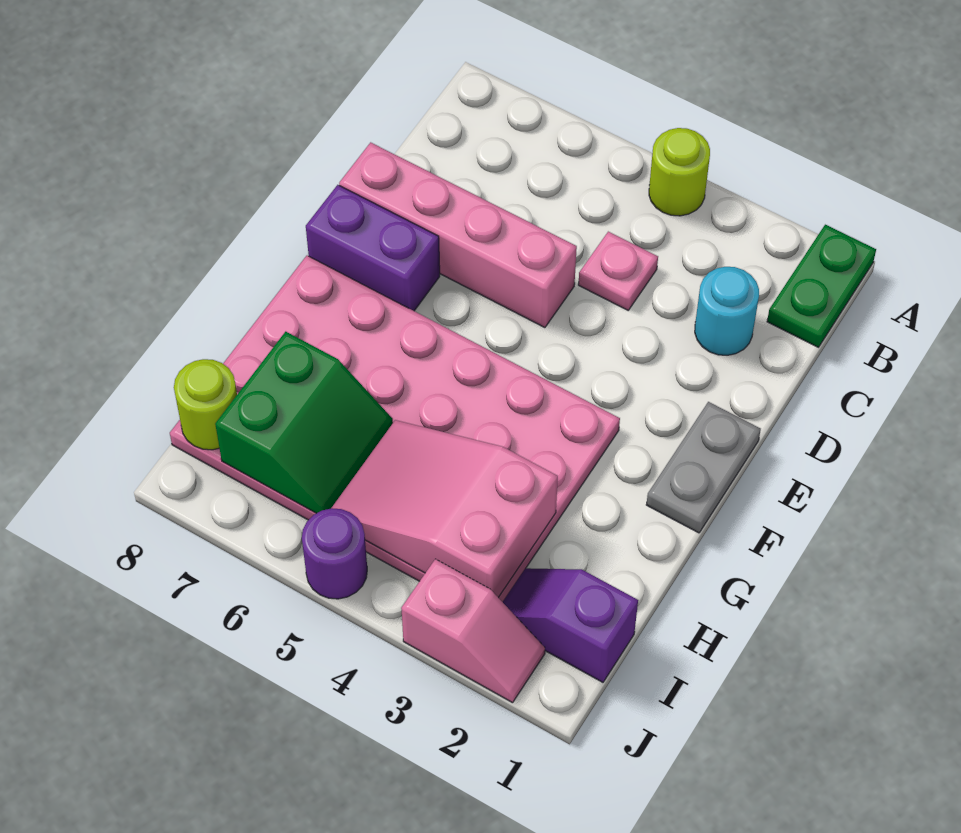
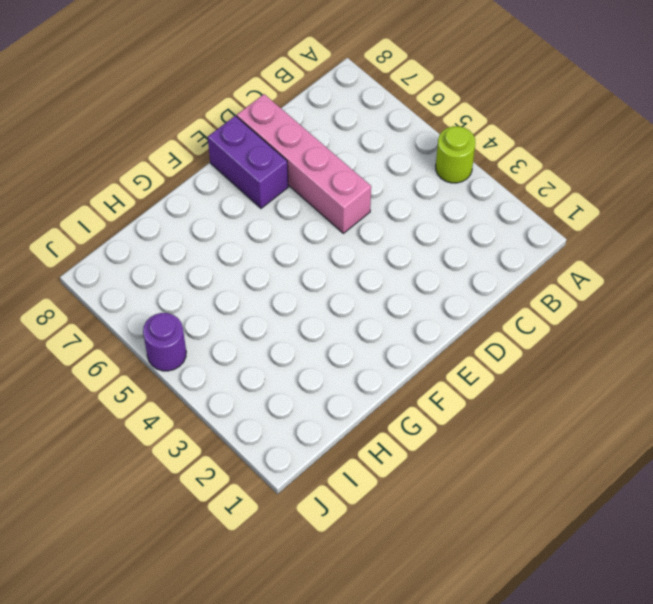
none -> green plate A1:B1 level 1
none -> cyan round brick C2 level 1
none -> pink plate C4 level 1

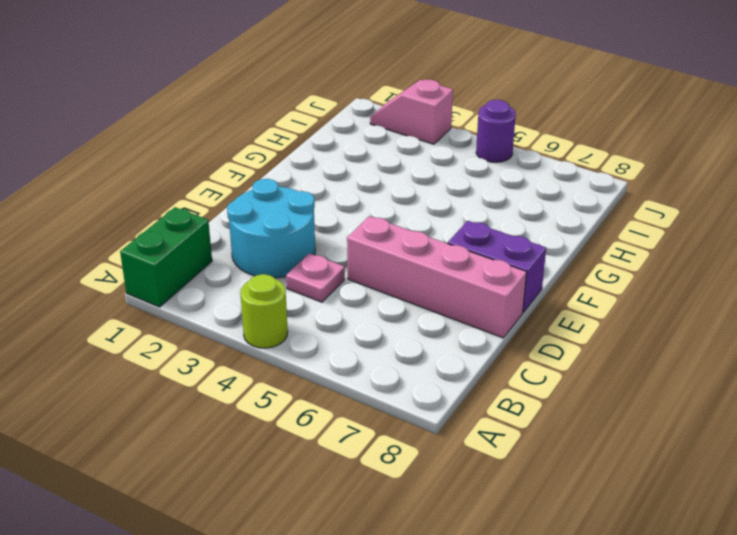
green brick A1:B1 level 1 -> green plate A1:B1 level 1
cyan round brick C2:D3 level 1 -> cyan round brick C2 level 1
none -> grey plate E1:F1 level 1
none -> pink plate F3:I8 level 1
none -> purple slope I1:I2 level 1 top 1

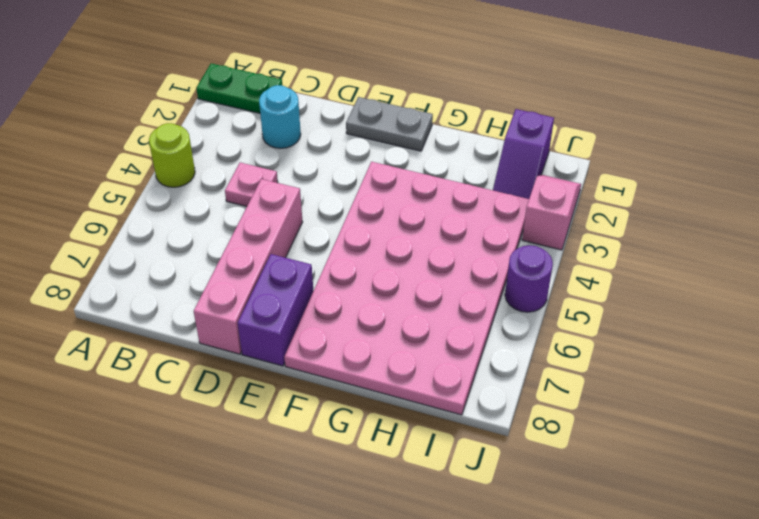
none -> pink slope H3:I5 level 2 top 3
none -> green slope H6:I7 level 2 top 7
none -> lime round brick I8 level 2

